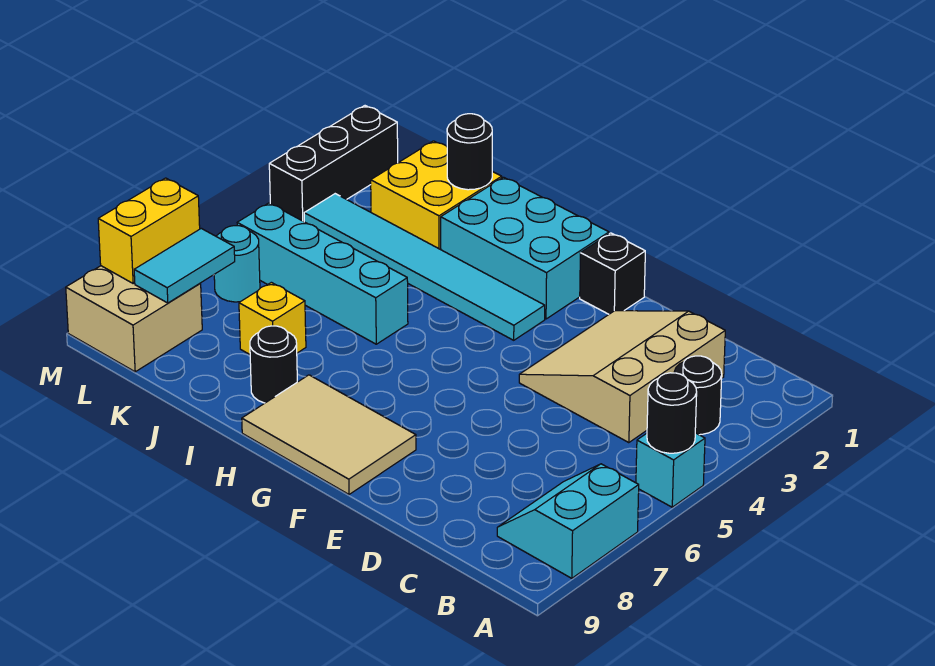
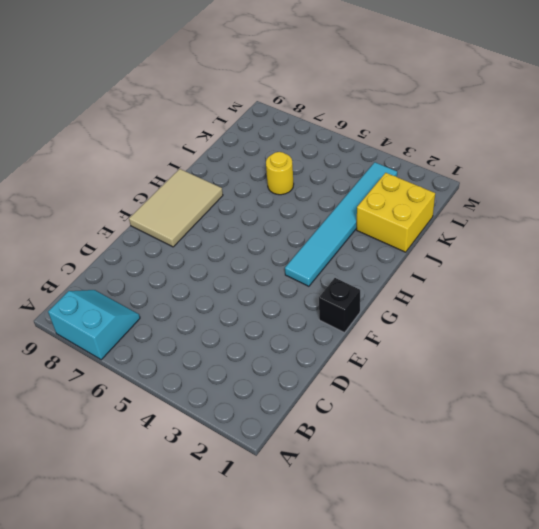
yellow round brick J6 level 1 -> none
none -> cyan brick A5 level 1
none -> black round brick B3 level 1
none -> tan slope C2:E4 level 1 top C

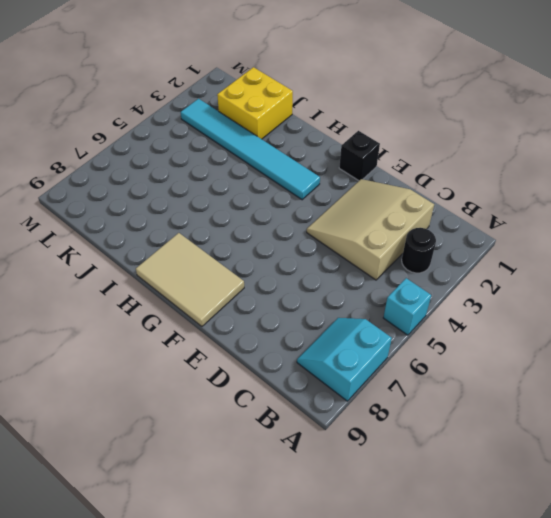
none -> cyan brick G1:I2 level 1
none -> cyan brick I5:L5 level 1
none -> black round brick I8 level 1

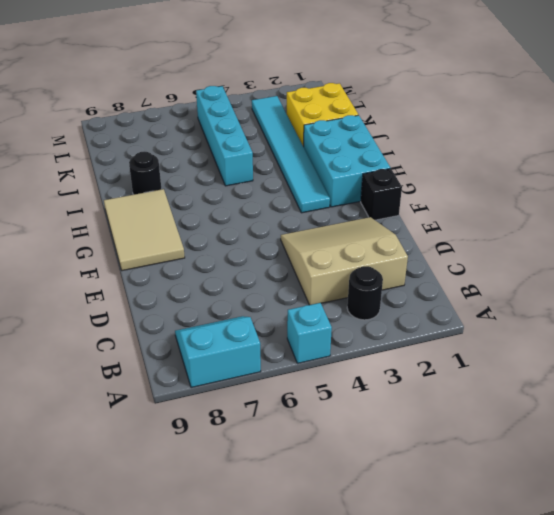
none -> yellow brick J7 level 1
none -> cyan round brick L6 level 1
none -> tan brick L8:M9 level 1

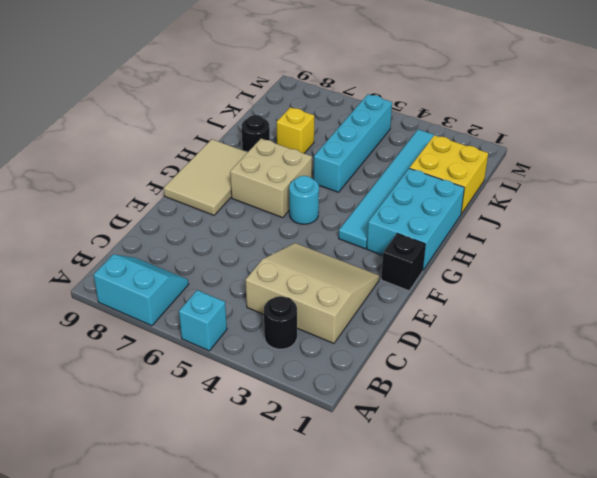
cyan round brick G5 level 1 -> cyan round brick L6 level 1
tan brick G6:H7 level 1 -> tan brick L8:M9 level 1
none -> black brick M1:M3 level 1
none -> black round brick A5 level 2
none -> black round brick J1 level 2

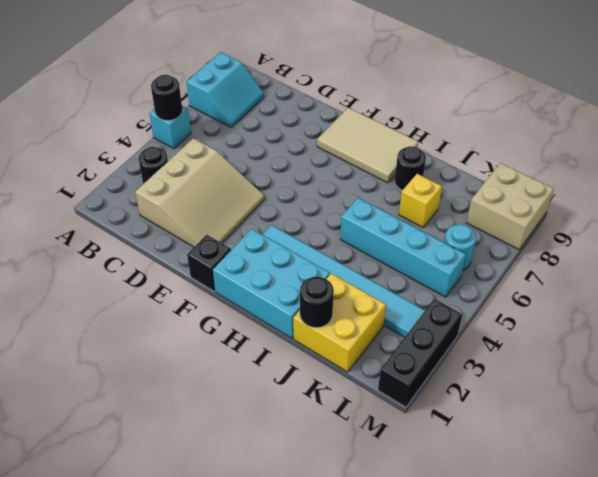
none -> cyan tile L7:L8 level 2
none -> yellow brick M7:M8 level 2

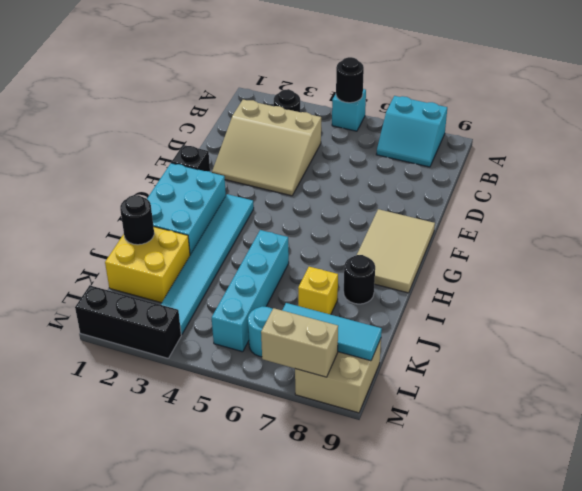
cyan tile L7:L9 level 2 -> cyan tile L7:L8 level 2
tan brick M7:M8 level 2 -> yellow brick M7:M8 level 2

